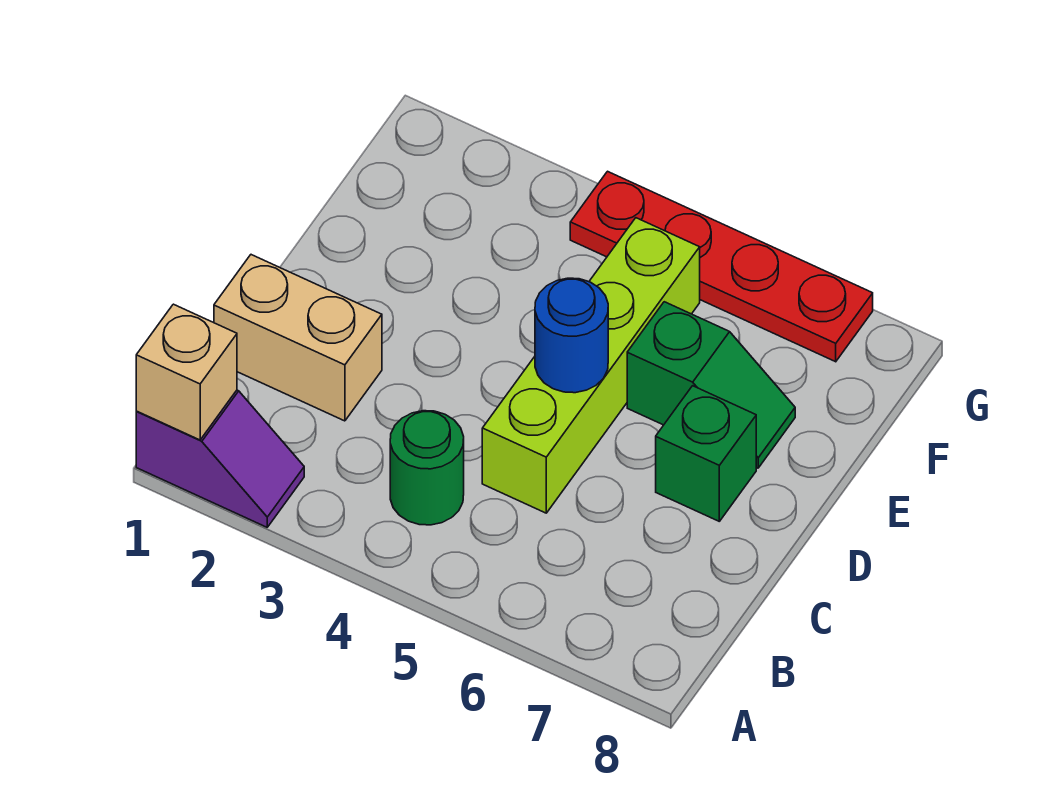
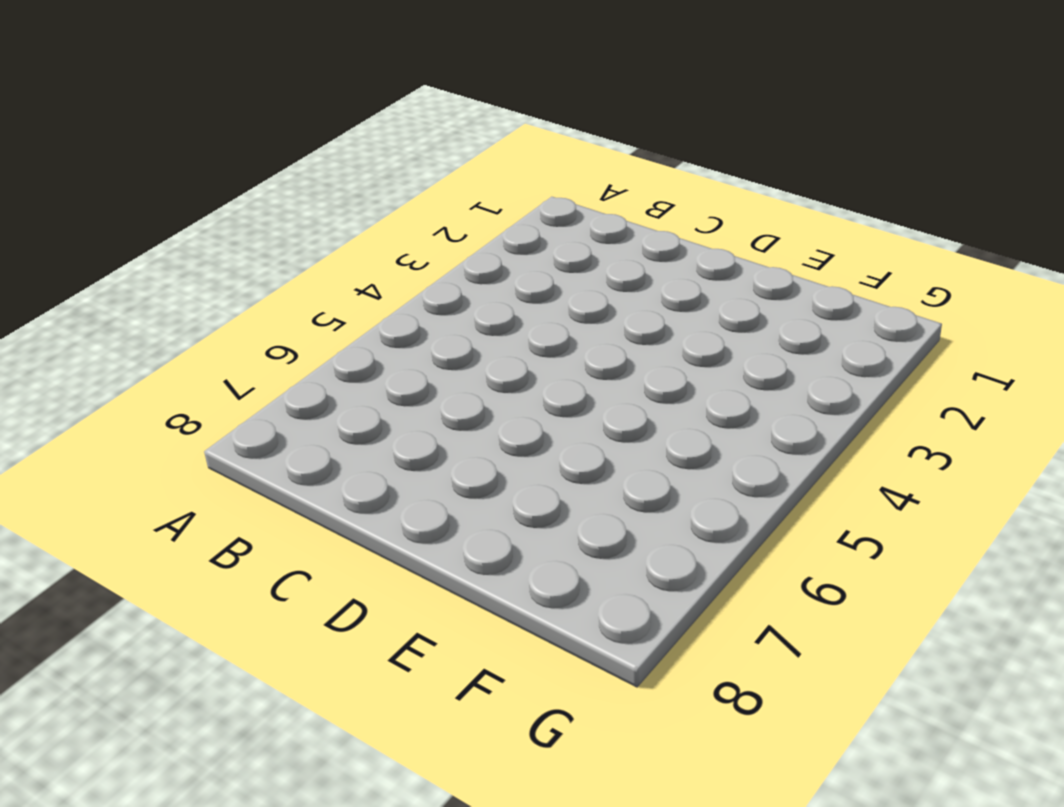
none -> purple slope A1:A2 level 1 top 1
none -> green round brick B4 level 1

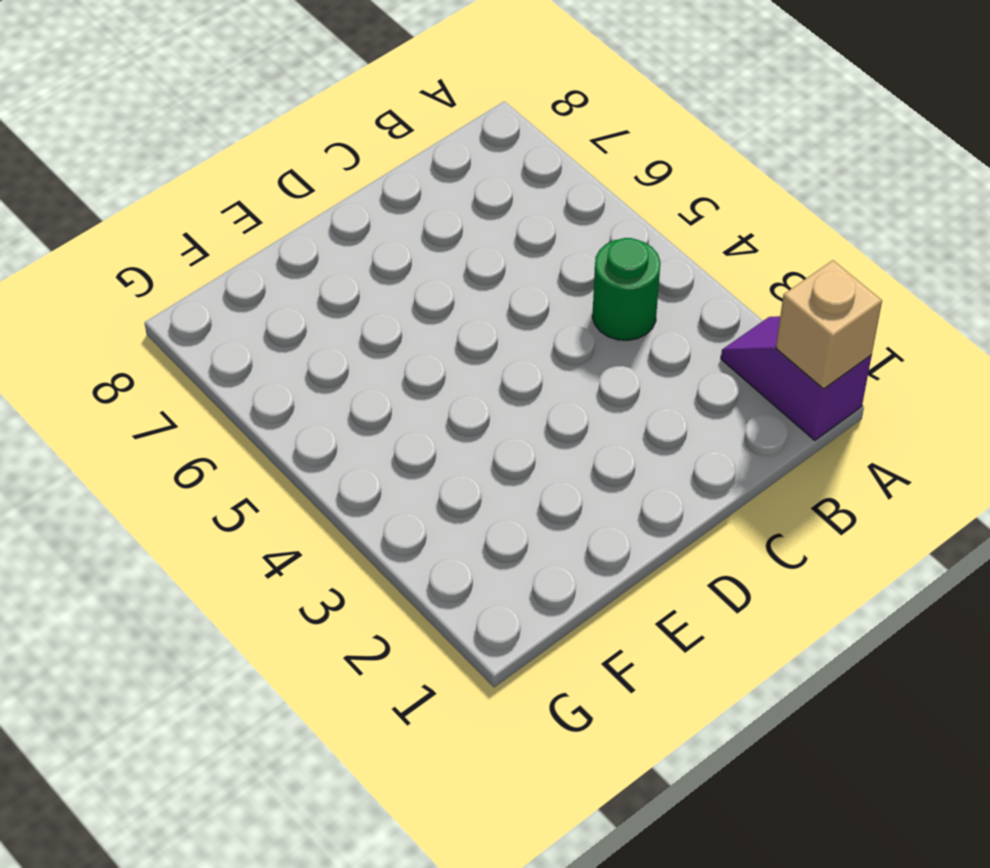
none -> tan brick C1:C2 level 1
none -> lime brick C5:F5 level 1

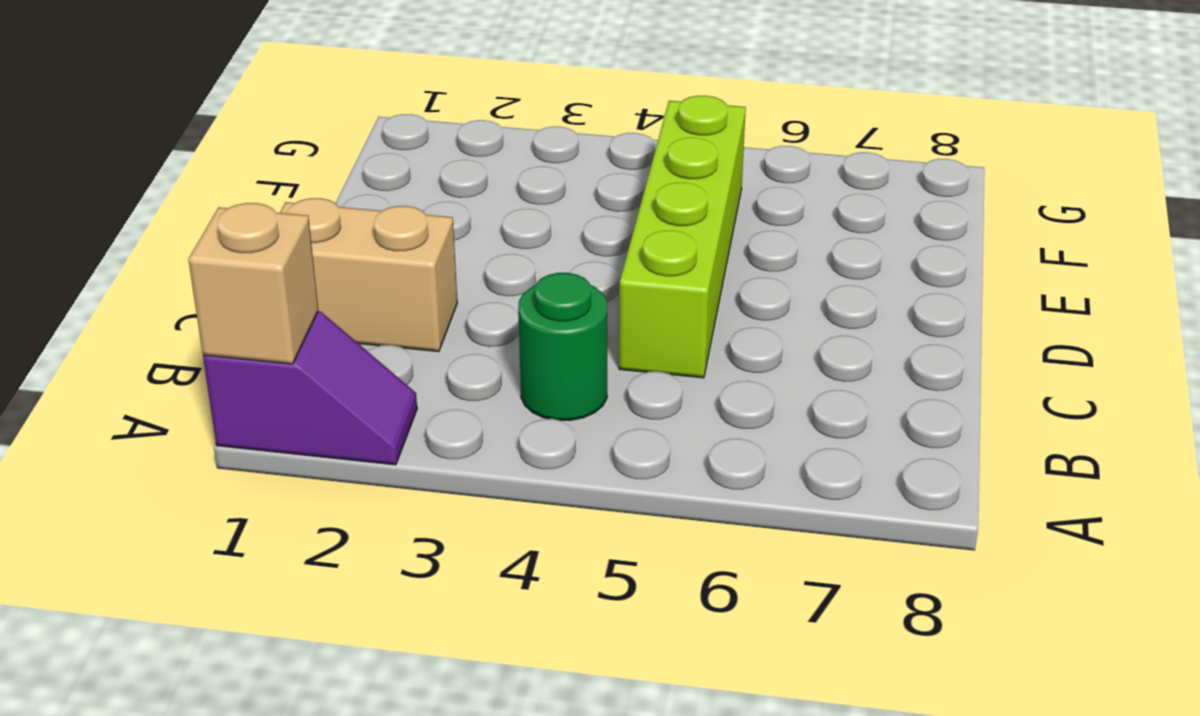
none -> green brick D7 level 1
none -> green slope E6:E7 level 1 top 6

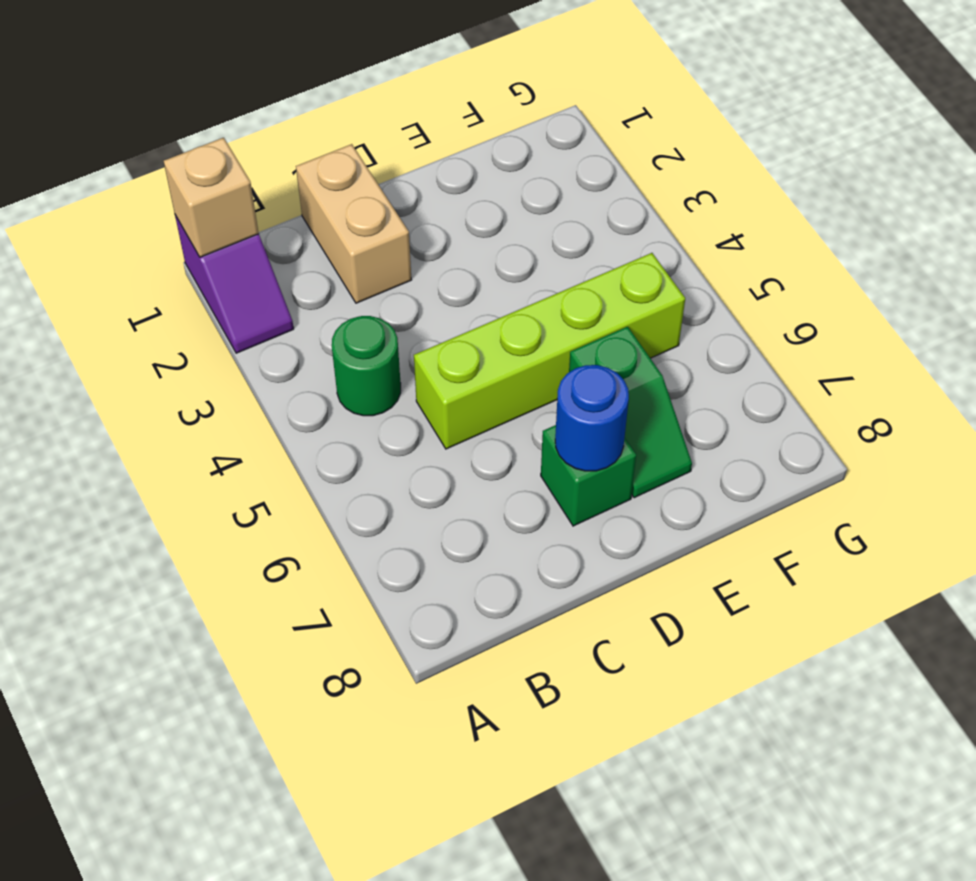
blue round brick D7 level 2 -> blue round brick D5 level 2
none -> red plate G4:G7 level 1

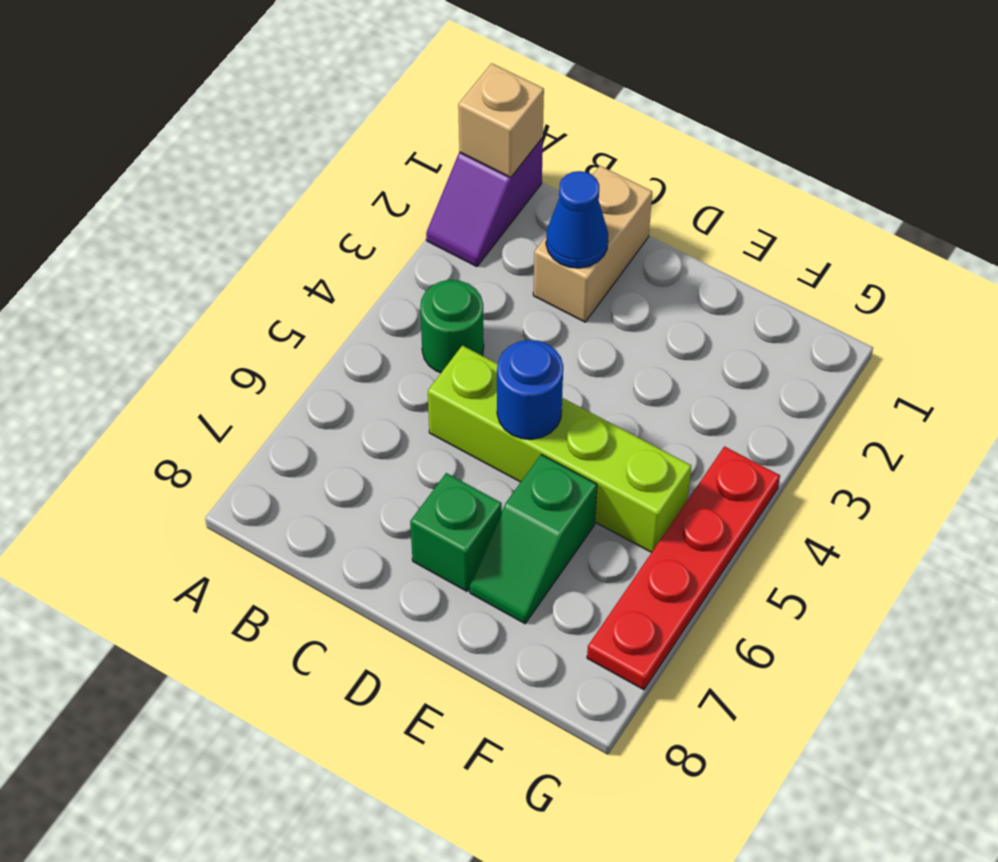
blue cone C2 level 2 -> none

